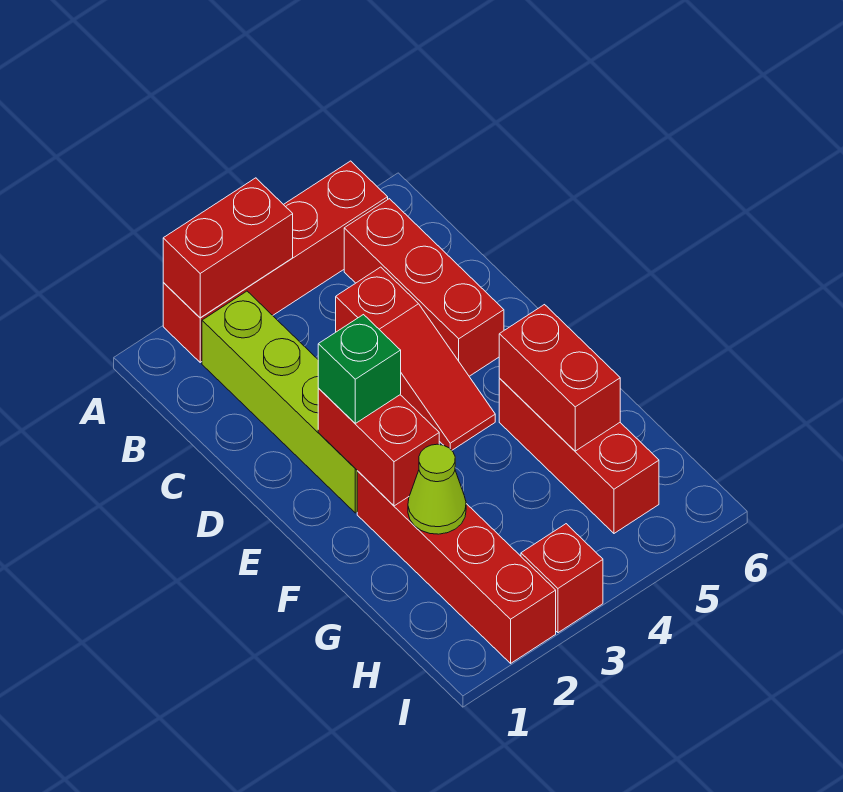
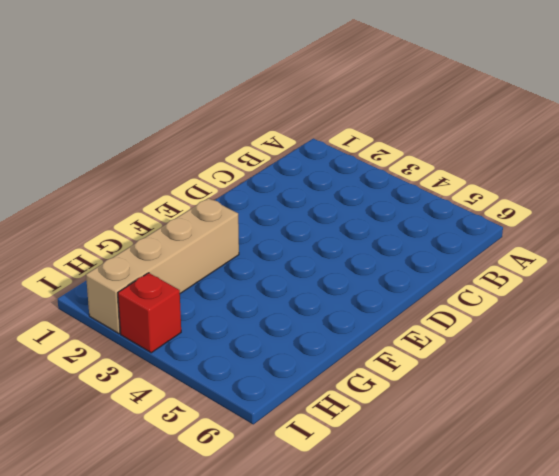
tan brick F2:I2 level 1 -> red brick F2:I2 level 1
none -> red brick A2:A5 level 1
none -> lime brick B2:E2 level 1
none -> red brick B5:D5 level 1

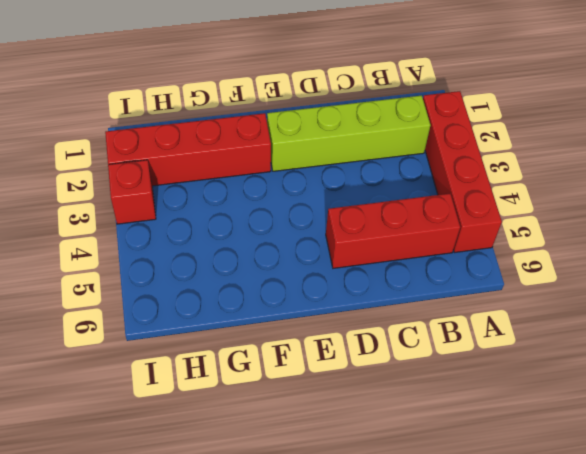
none -> red slope C4:E4 level 1 top C
none -> red brick F5:H5 level 1
none -> red brick A2:A3 level 2

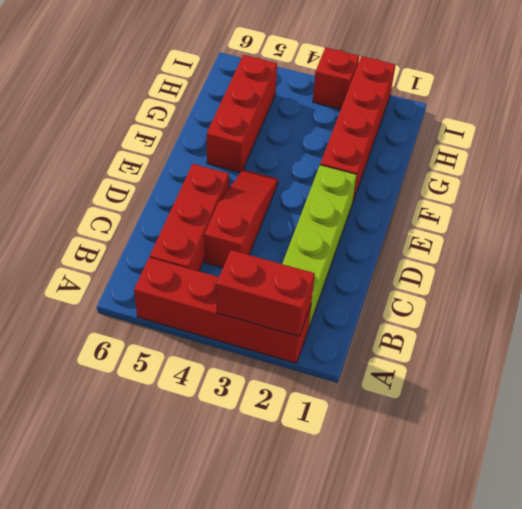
none -> red brick E2:F2 level 2
none -> red brick F5:G5 level 2
none -> lime cone G2 level 2

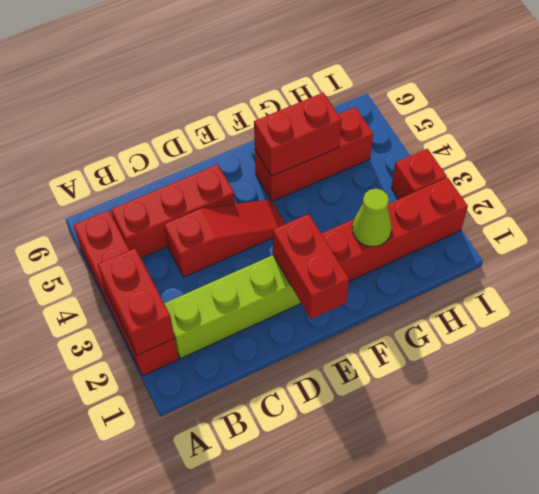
red brick E1:E2 level 2 -> red brick E2:F2 level 2
none -> green brick E2 level 3

